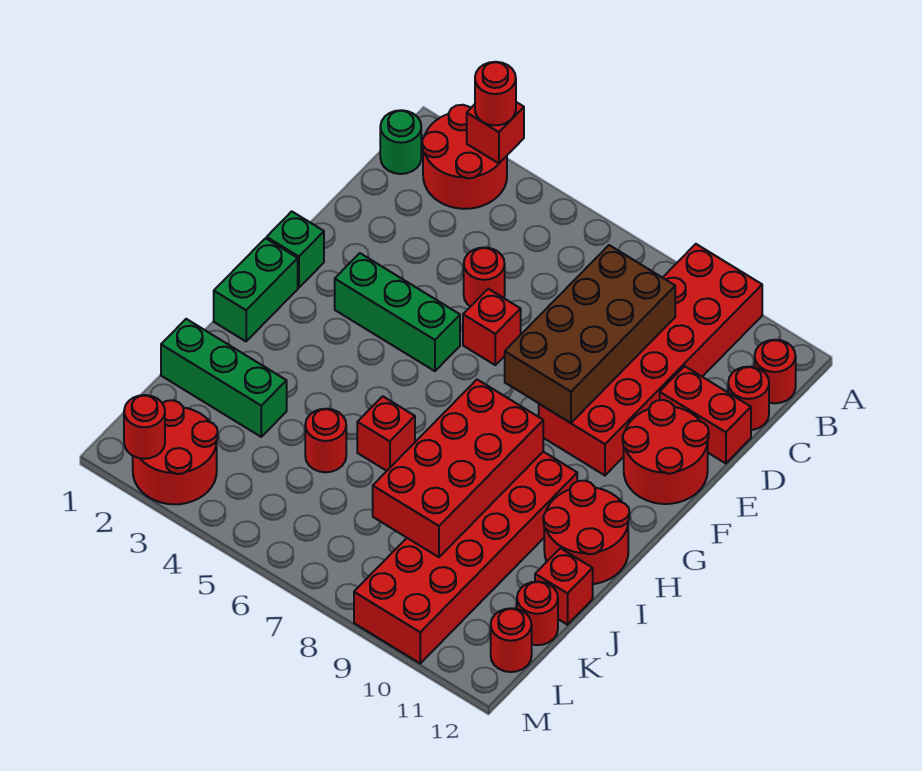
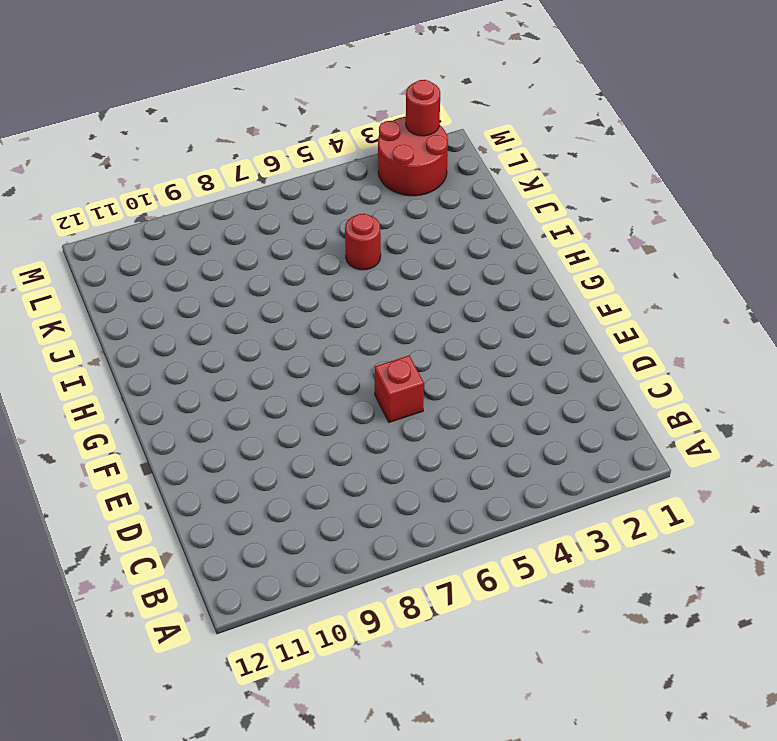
none -> red round brick A2:B3 level 1
none -> red brick A9:F10 level 1
none -> green round brick B1 level 1

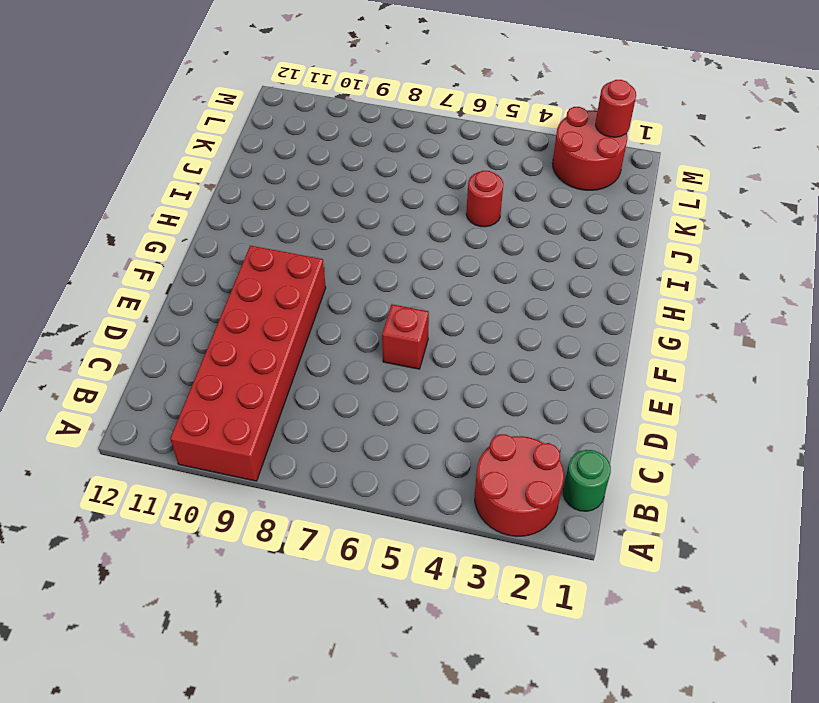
none -> red round brick B12 level 1
none -> red round brick C12 level 1
none -> red round brick D5 level 1

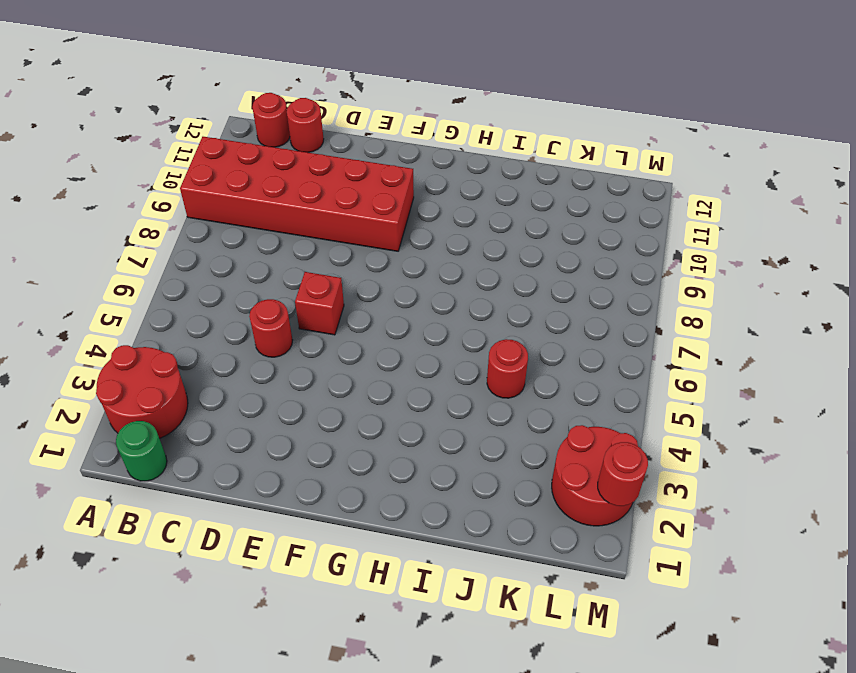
none -> red brick D11:D12 level 1
none -> red round brick E11:F12 level 1
none -> green brick F1 level 1

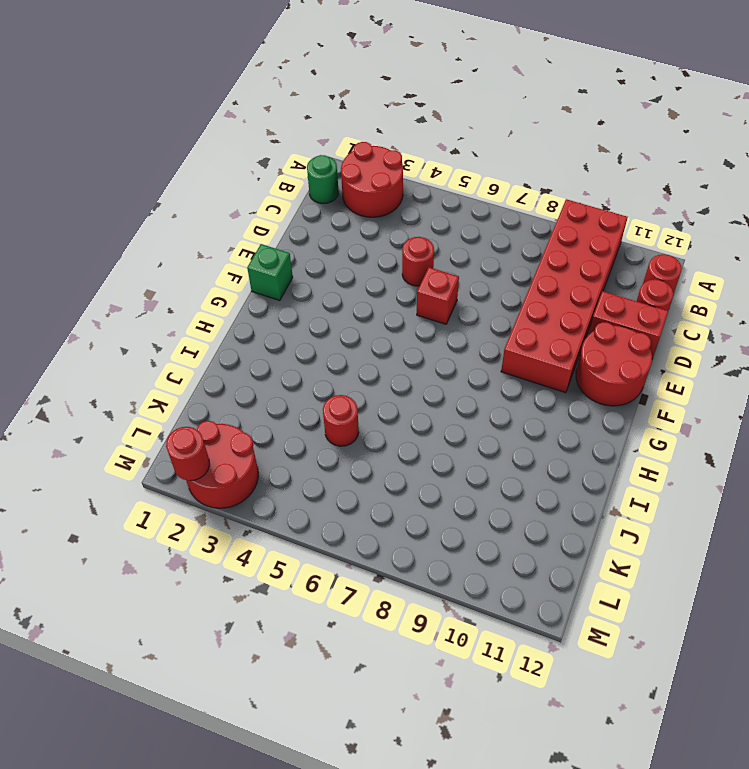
none -> green brick F3:F5 level 1
none -> green brick G1:H1 level 1
none -> red brick H9:M10 level 1

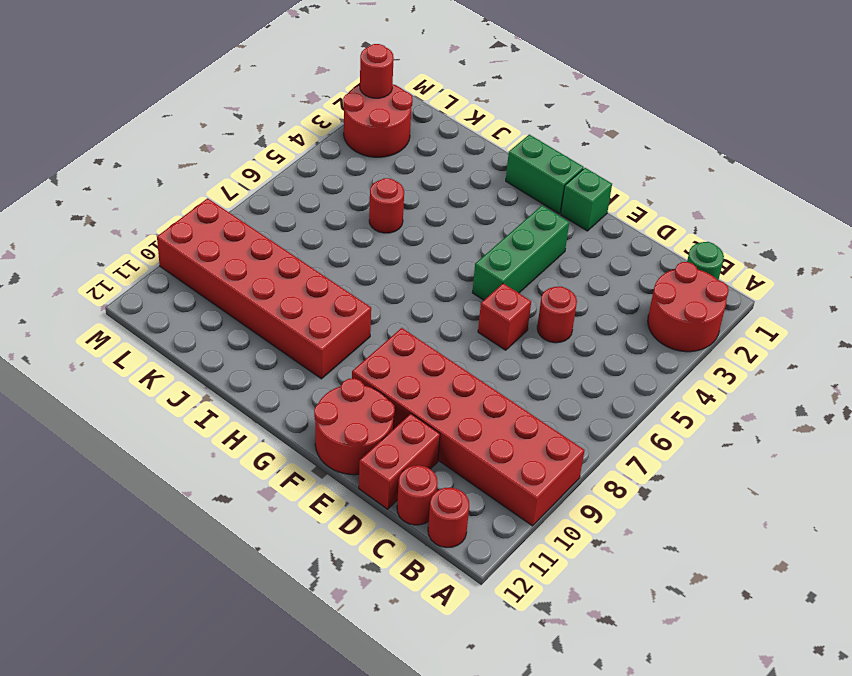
none -> red round brick H11:I12 level 1
none -> red brick I6 level 1
none -> green brick J1:J3 level 1

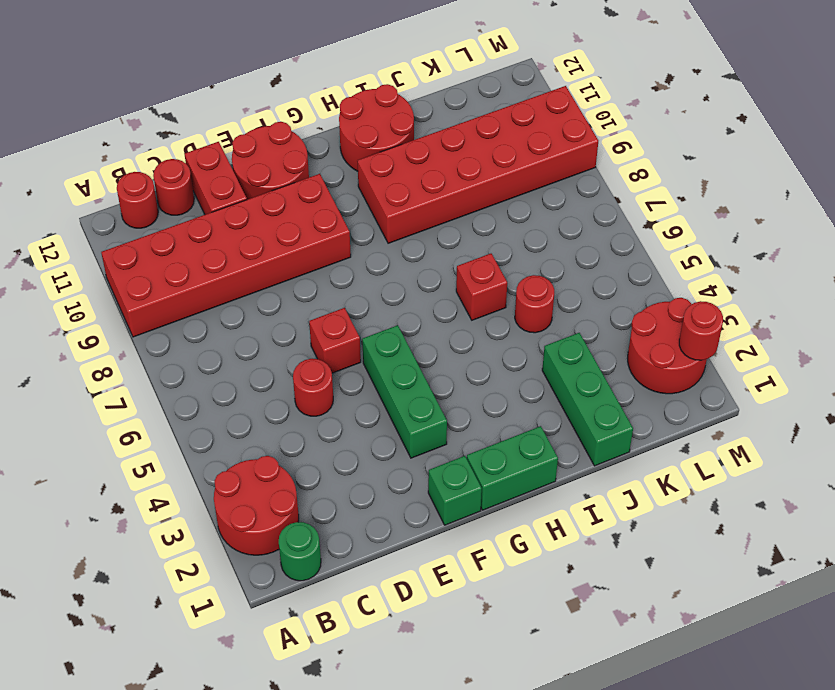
none -> red brick J12 level 1
none -> red round brick K12 level 1
none -> red round brick L12 level 1

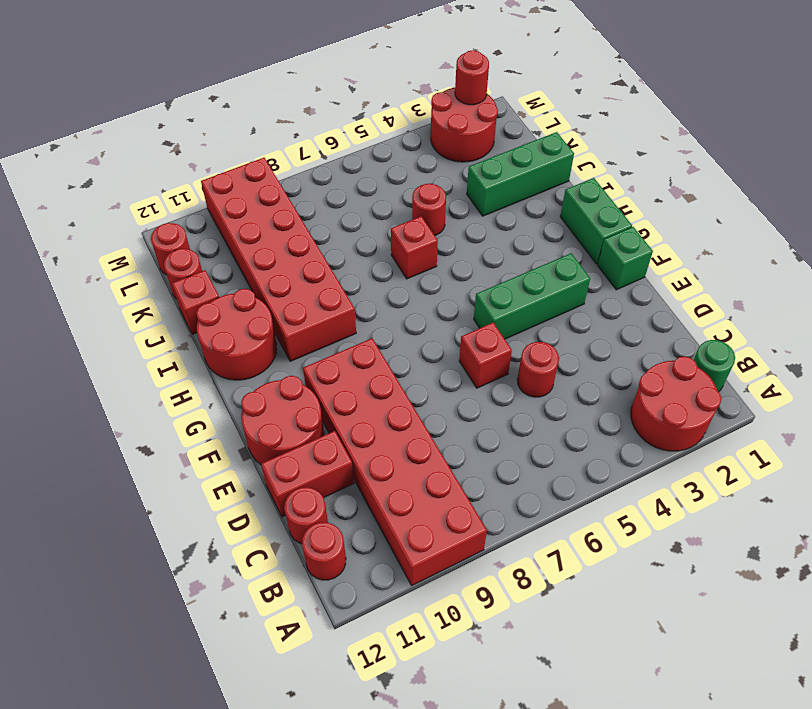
none -> red brick A3 level 2
none -> brown brick C8:F9 level 2
none -> red brick H8:K9 level 2

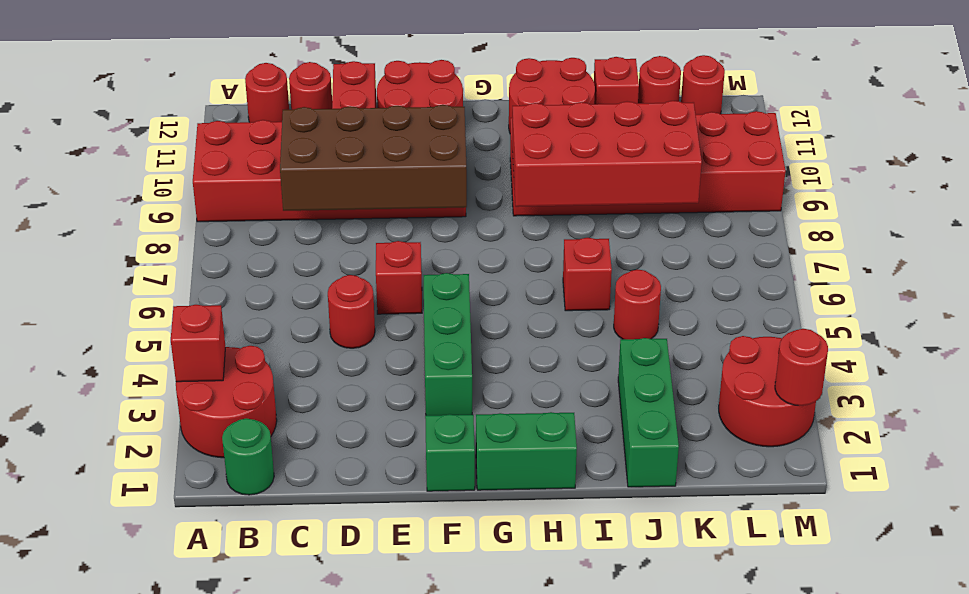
none -> red round brick A3 level 3

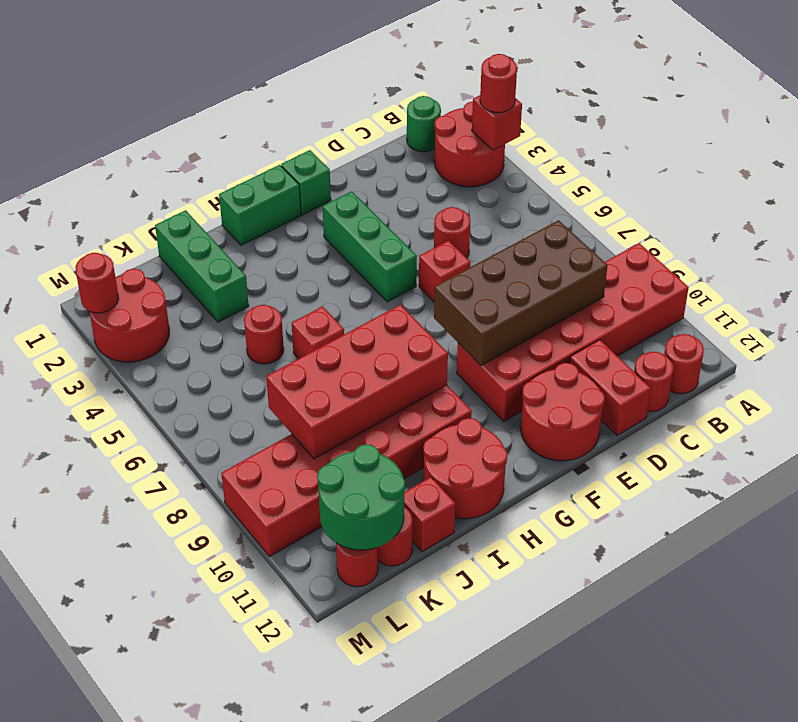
green round brick K11:L12 level 2 -> none

